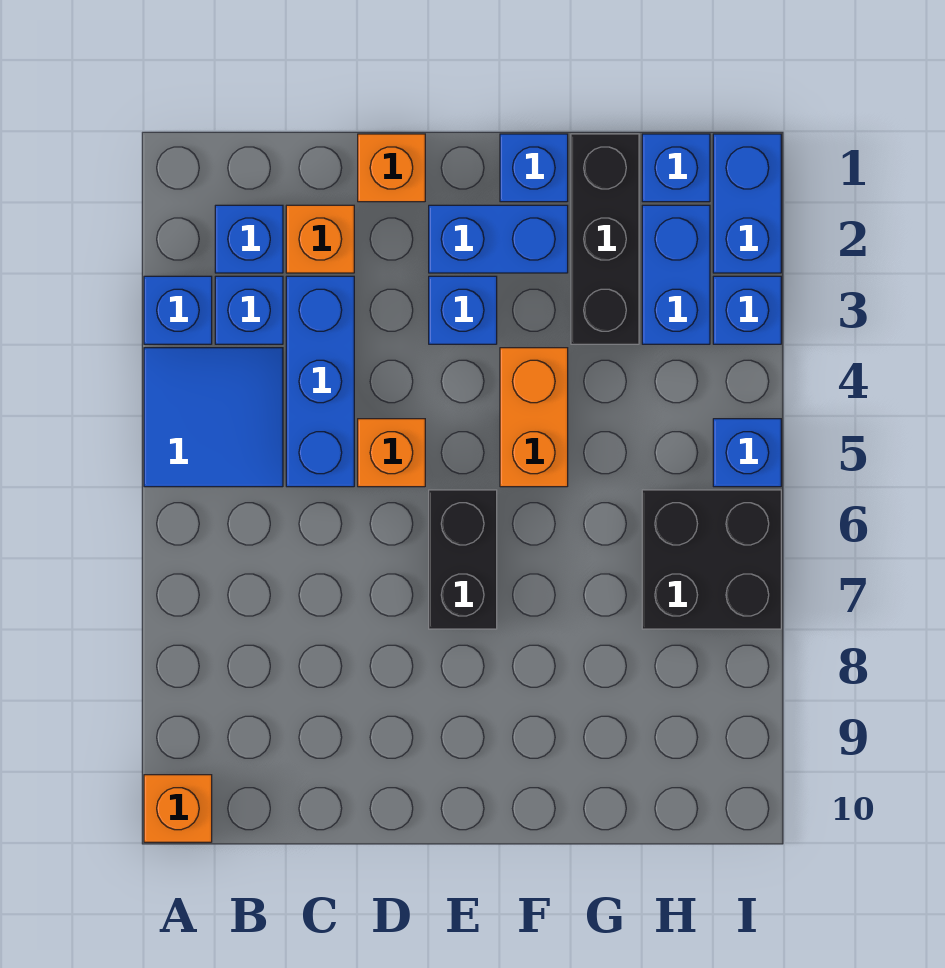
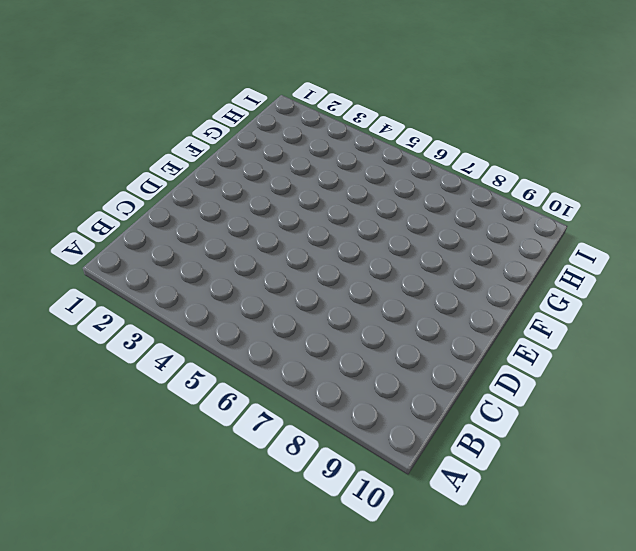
none -> blue brick A3 level 1
none -> blue tile A4:B5 level 1
none -> orange brick A10 level 1

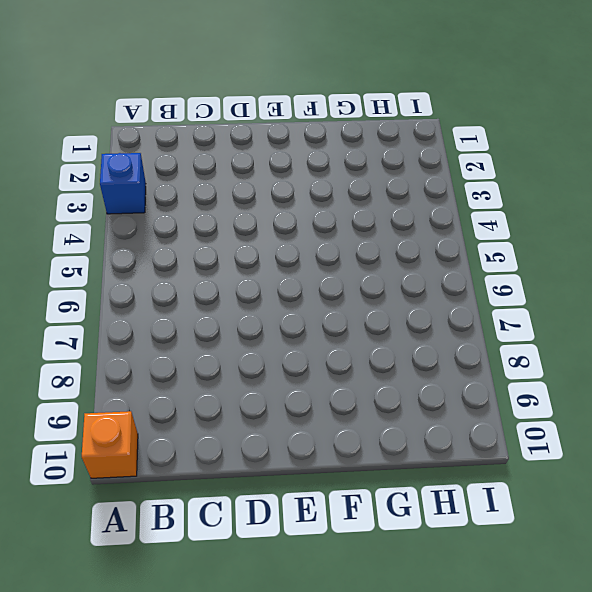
none -> blue tile A4:B5 level 1
none -> blue brick B2 level 1
none -> blue brick B3 level 1

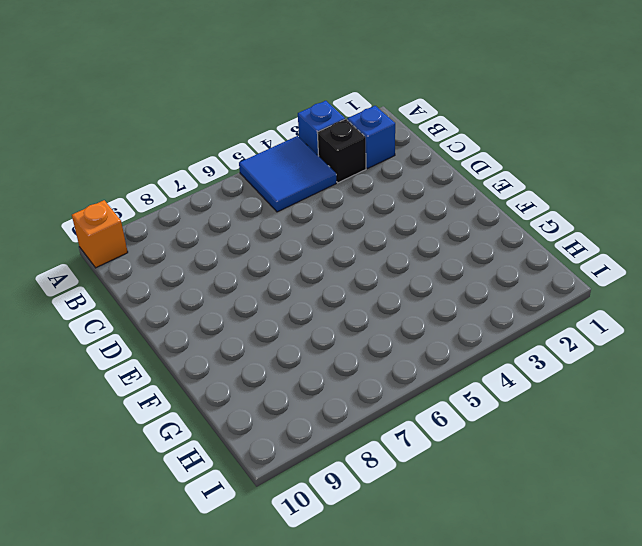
black brick B3 level 1 -> blue brick B3 level 1
none -> orange brick C2 level 1
none -> blue brick C3:C5 level 1
none -> orange brick D1 level 1

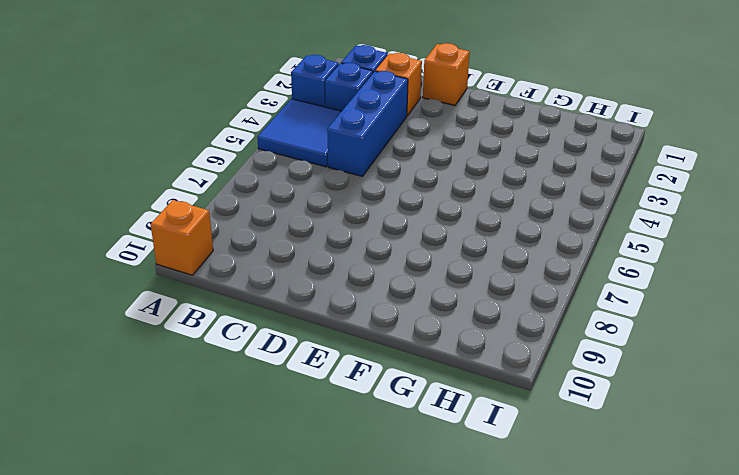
none -> orange brick D5 level 1
none -> blue brick E2:F2 level 1
none -> blue brick E3 level 1

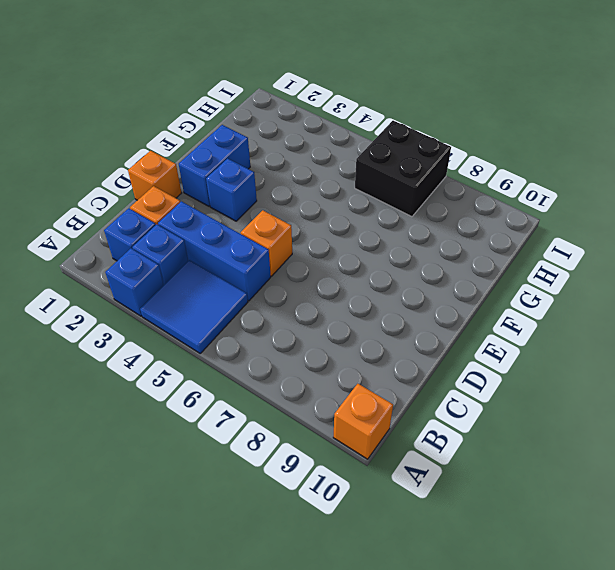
none -> black brick E6:E7 level 1
none -> blue brick F1 level 1
none -> orange brick F4:F5 level 1

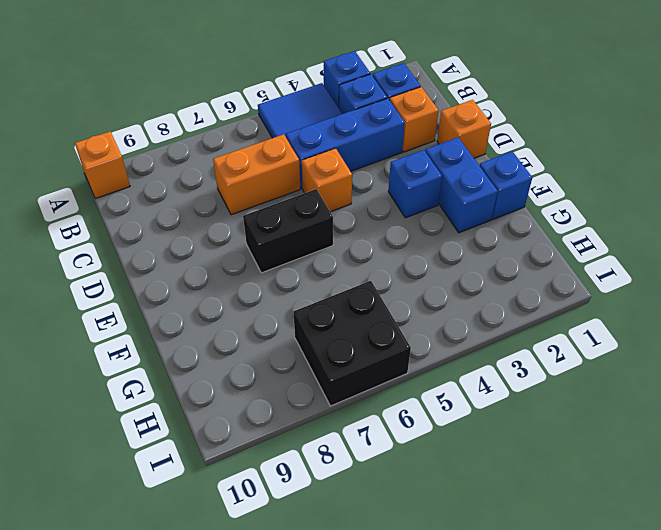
orange brick C6:C7 level 1 -> orange brick F4:F5 level 1
none -> black brick G1:G3 level 1
none -> blue brick H1 level 1
none -> blue brick H2:H3 level 1

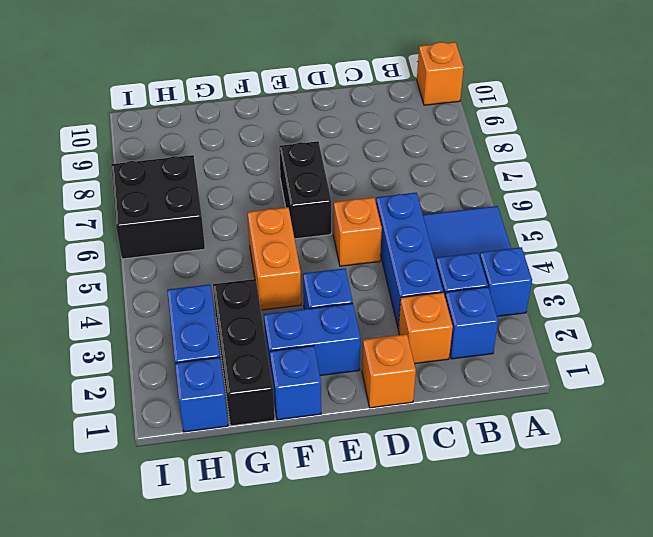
none -> blue brick I1:I2 level 1
none -> blue brick I3 level 1
none -> blue brick I5 level 1

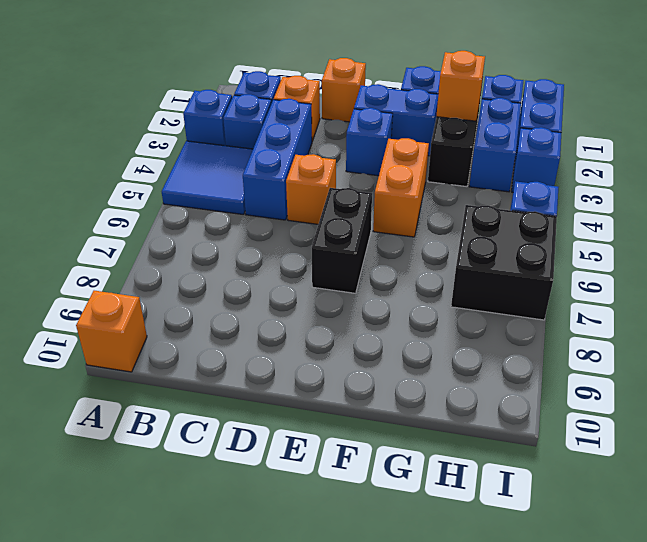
orange brick G2 level 2 -> none

